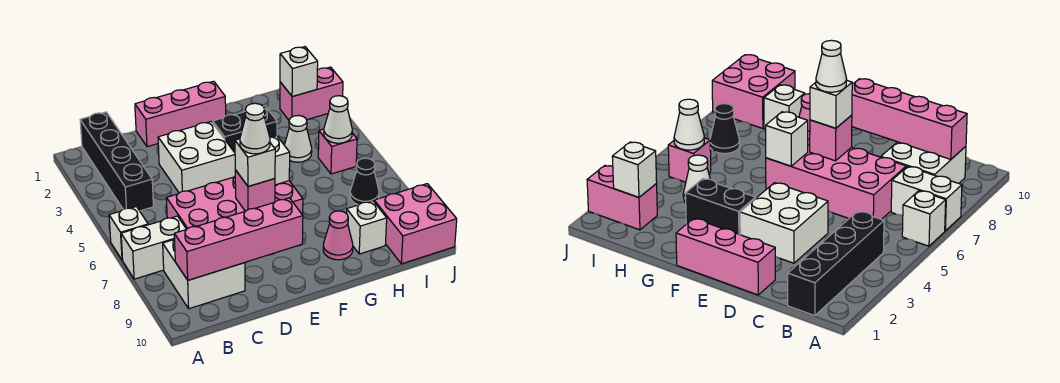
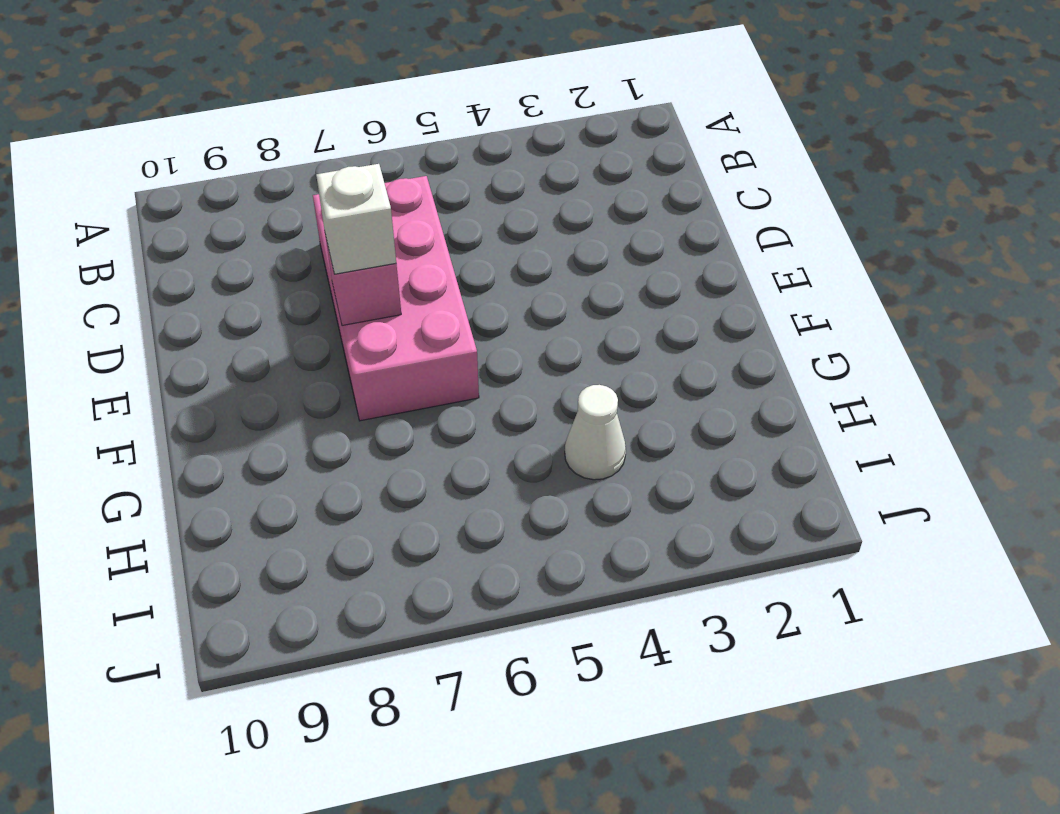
none -> white brick A6 level 1
none -> white brick A7:B7 level 1
none -> black brick B1:B4 level 1

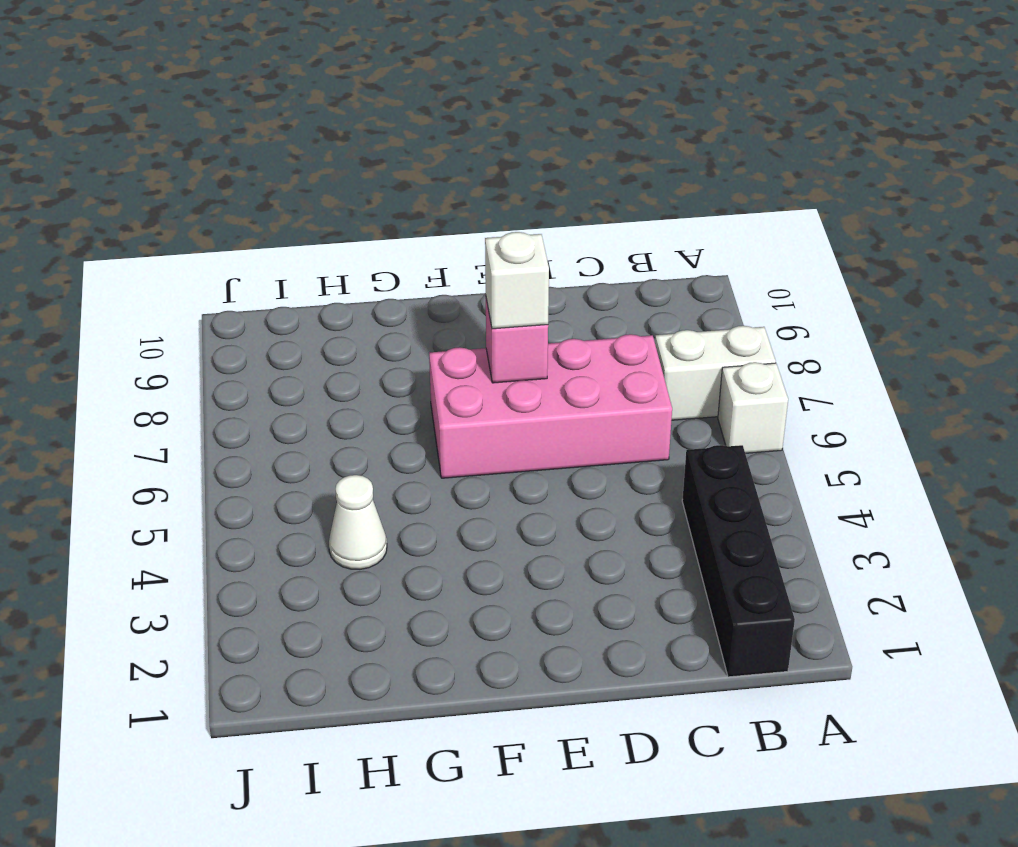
none -> white brick B8:C9 level 1
none -> pink brick D1:F1 level 1
none -> white brick D3:E4 level 1

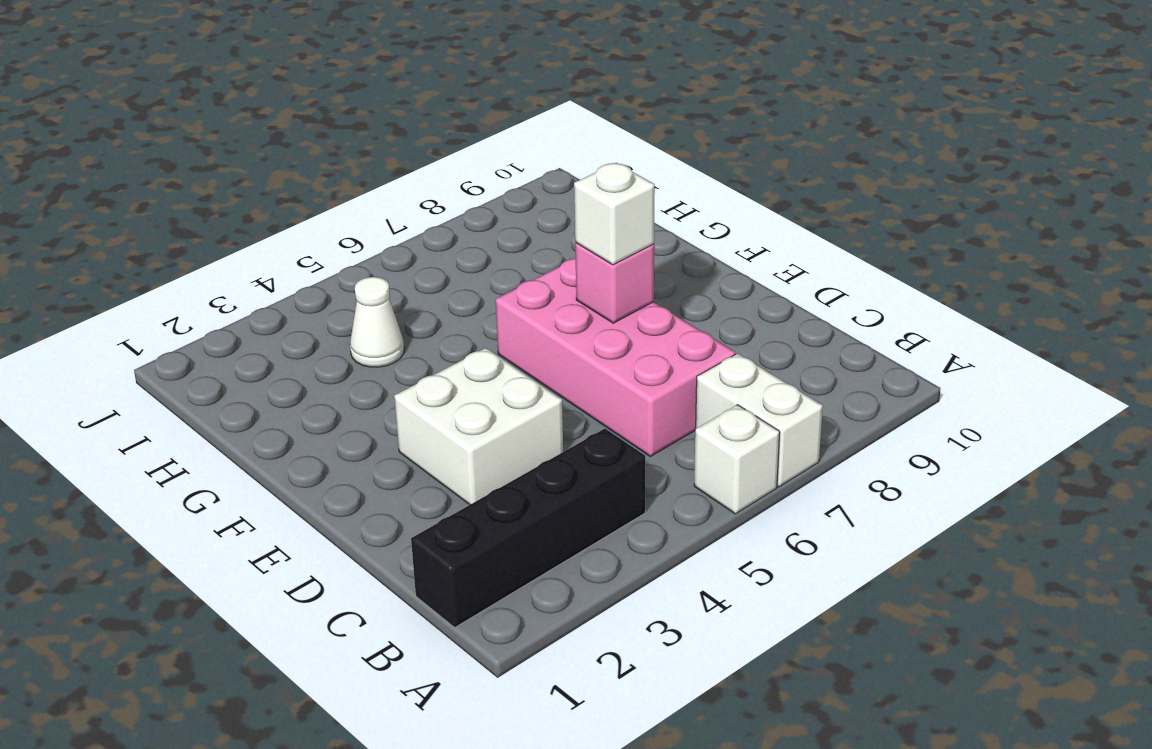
none -> white brick B8:C9 level 1
none -> pink brick D1:F1 level 1
none -> black brick F3:G3 level 1

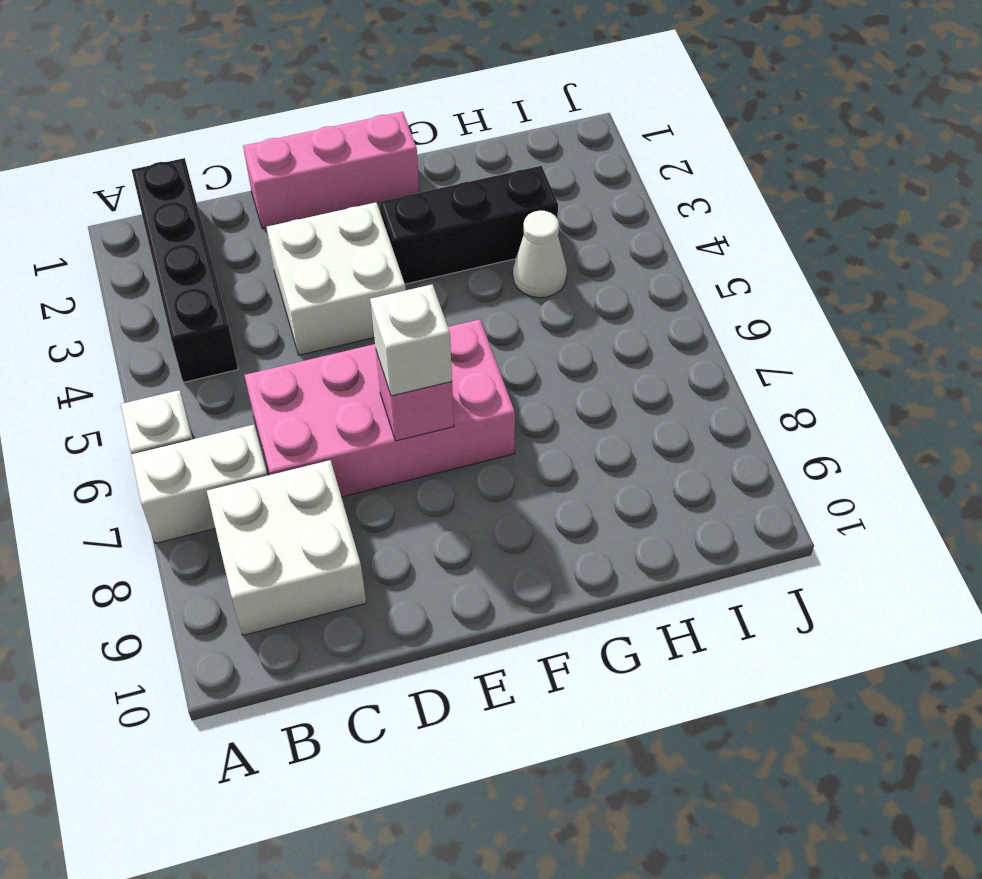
black brick F3:H3 level 1 -> black brick F3:G3 level 1
none -> pink cone G9 level 1
none -> white brick H9 level 1
none -> pink brick I2:J2 level 1

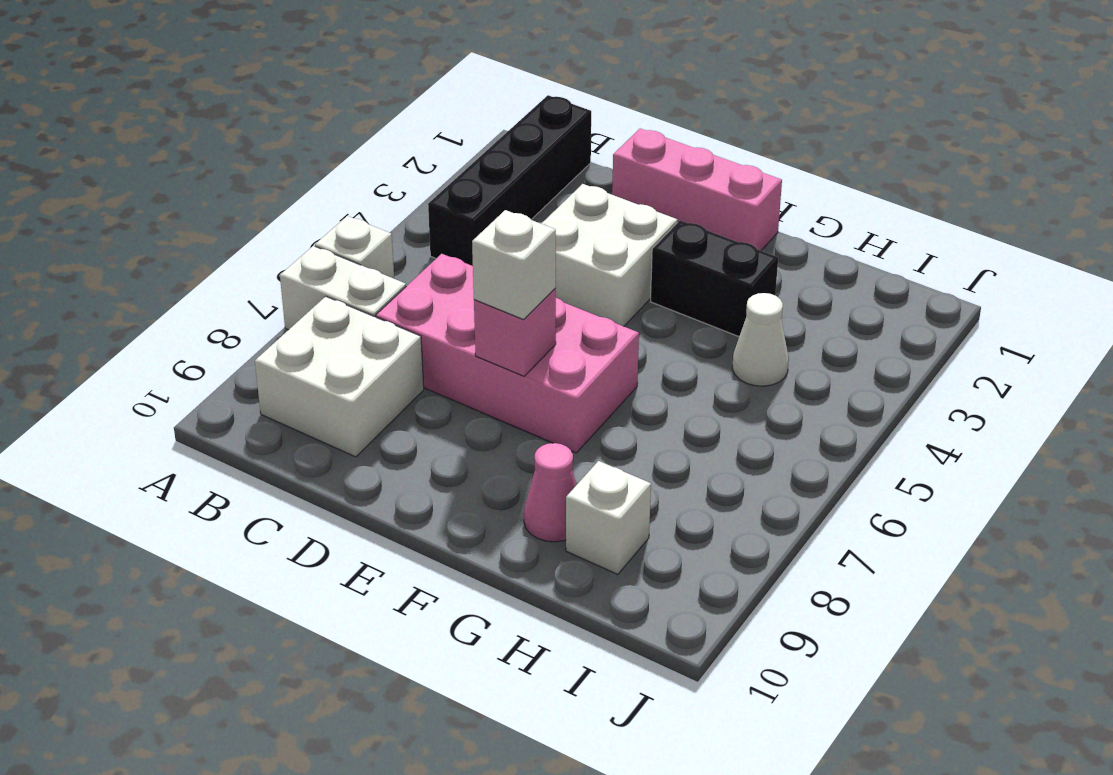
none -> pink brick I2:J2 level 1
none -> pink brick I5 level 1
none -> black cone I7 level 1

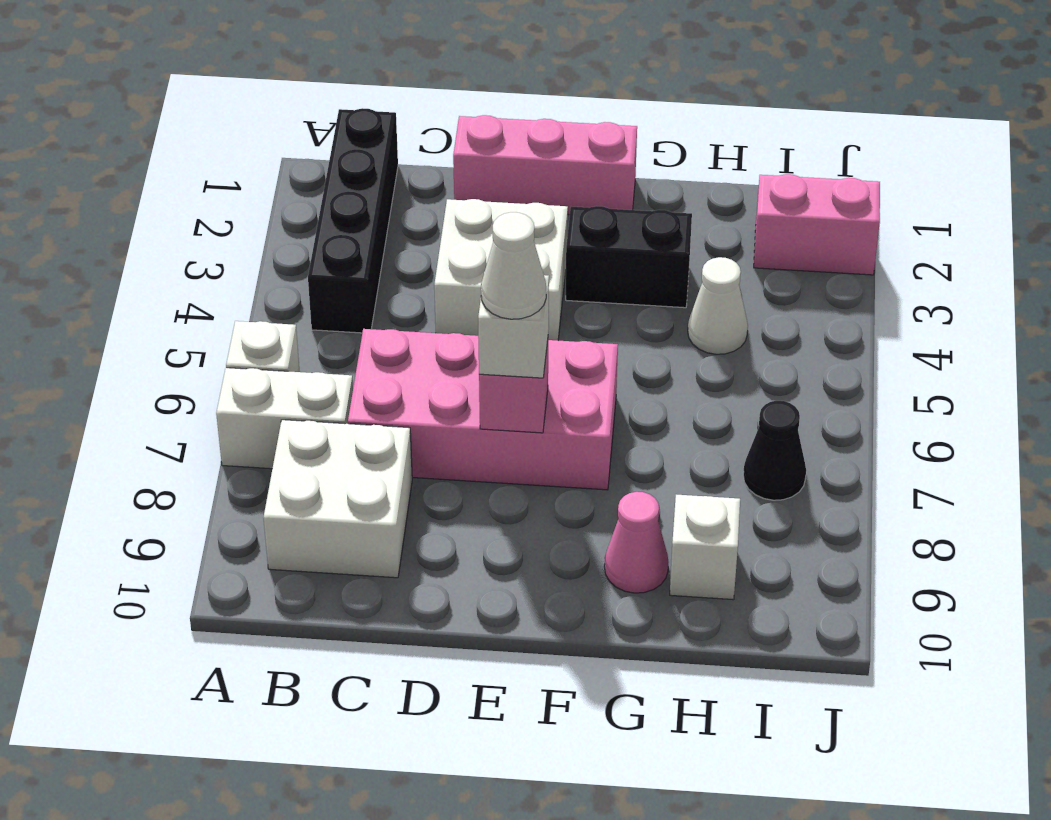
none -> pink brick I5 level 1
none -> pink brick I9:J10 level 1
none -> pink brick B9:E9 level 2

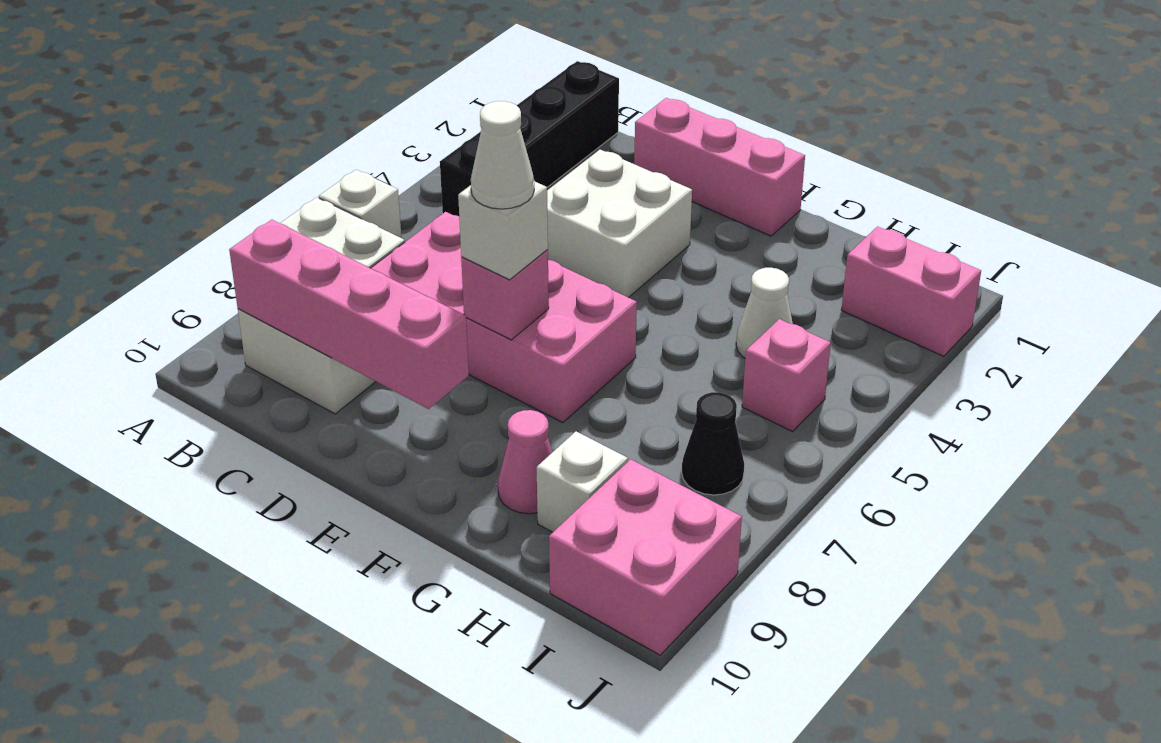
none -> black brick F3:G3 level 1
none -> white brick F6 level 2
none -> white brick I2 level 2

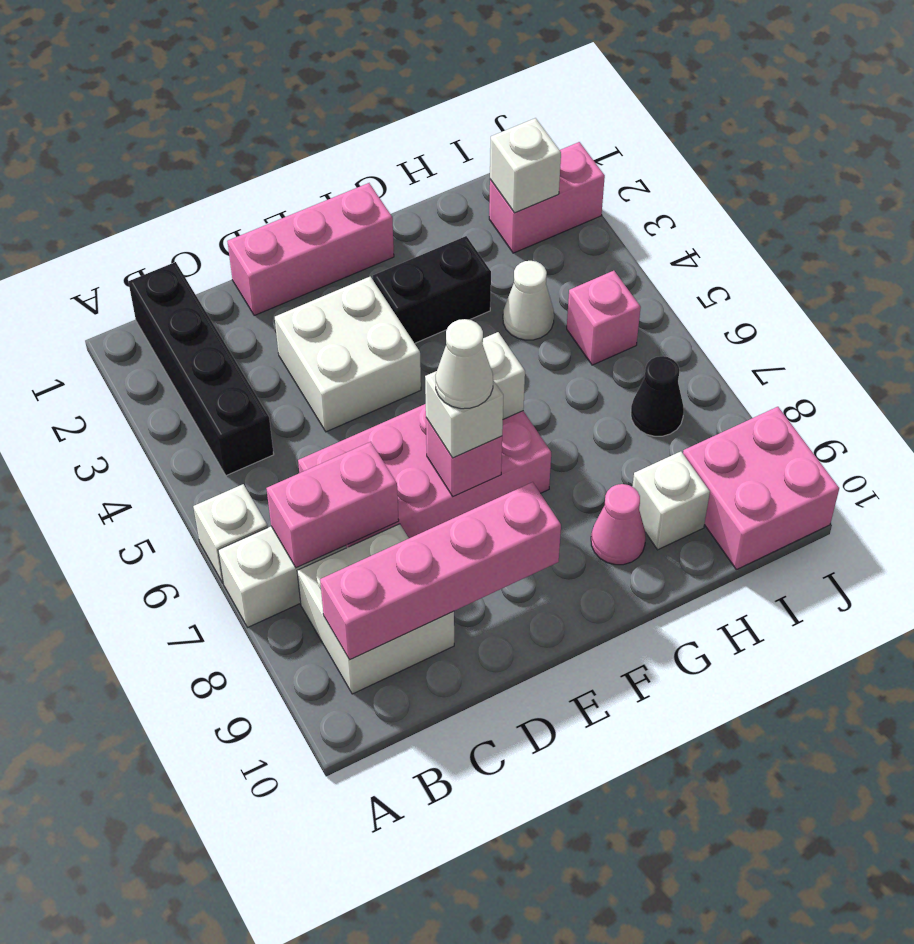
pink brick B7:C7 level 2 -> none
none -> white cone I5 level 2

